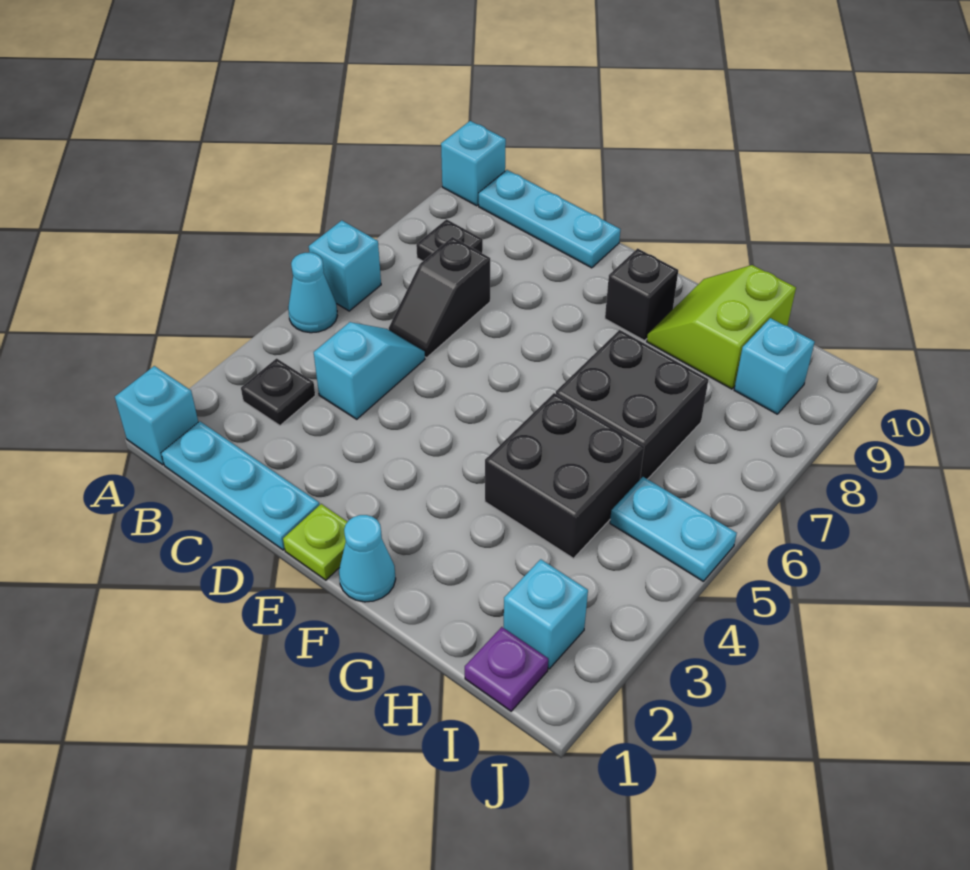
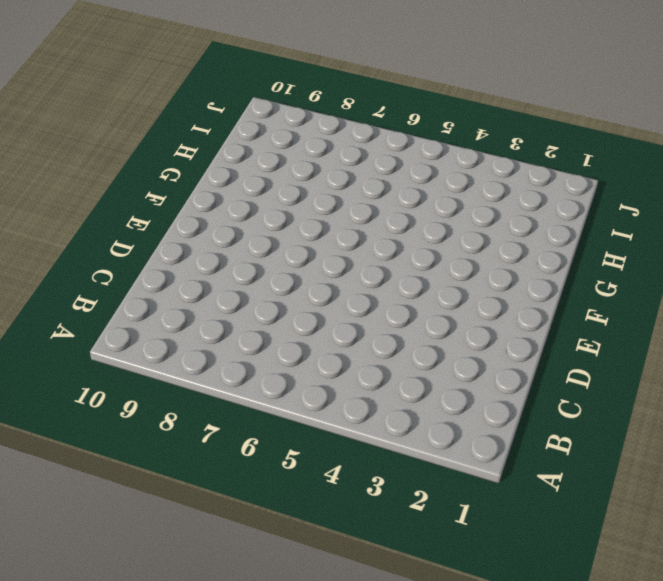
none -> cyan brick A1 level 1
none -> cyan cone A5 level 1
none -> cyan brick A6 level 1

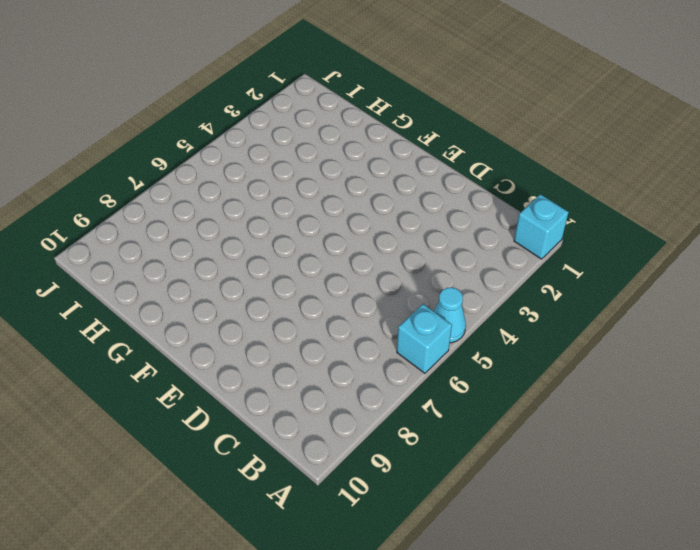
none -> cyan brick A10 level 1
none -> cyan plate B1:D1 level 1
none -> black plate B3 level 1

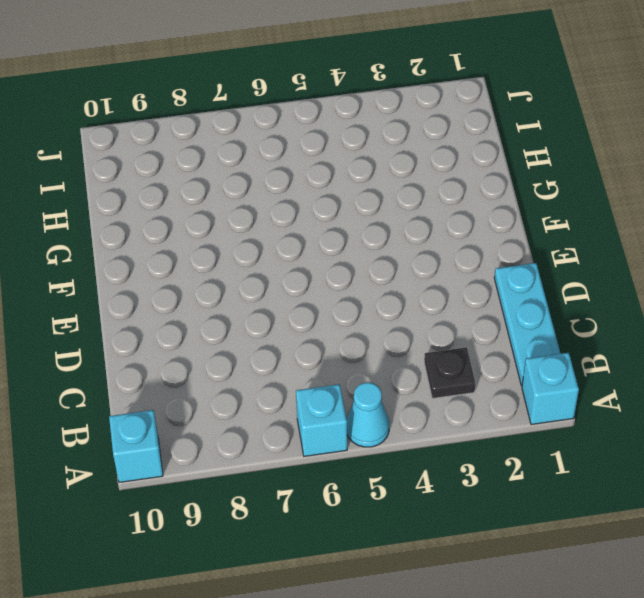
none -> black plate B8 level 1
none -> cyan plate B10:D10 level 1
none -> cyan slope C4:C5 level 1 top 4

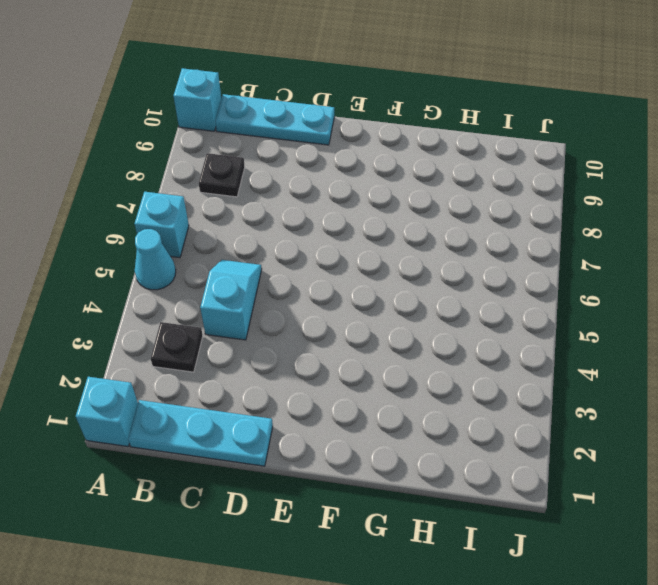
none -> black slope C6:C7 level 1 top 7
none -> lime plate E1 level 1
none -> cyan cone F1 level 1

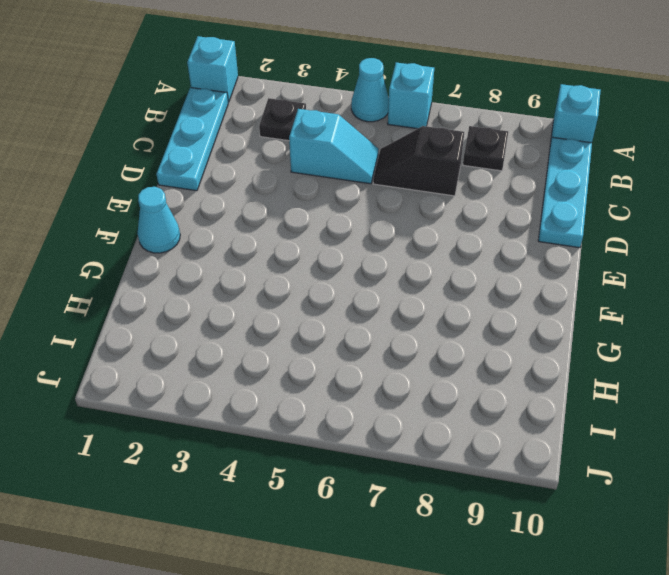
none -> lime plate E1 level 1
none -> black brick F9 level 1
none -> black brick G4:H5 level 1

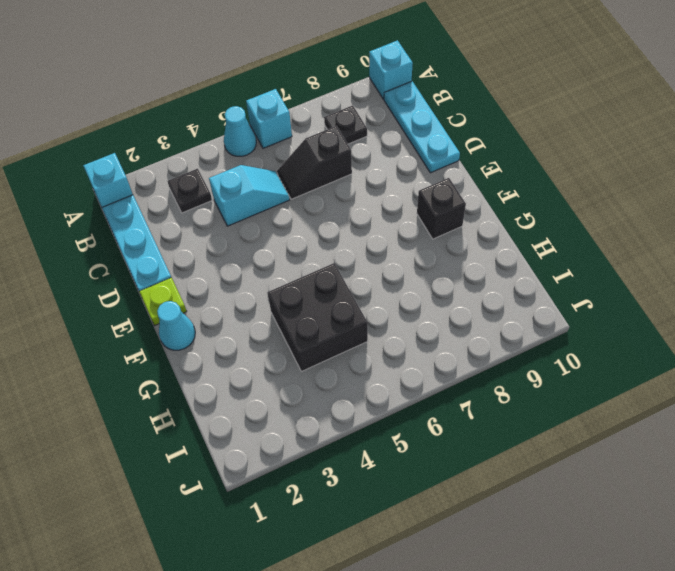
none -> black brick G6:H7 level 1
none -> lime slope G9:H10 level 1 top H
none -> purple plate I1 level 1

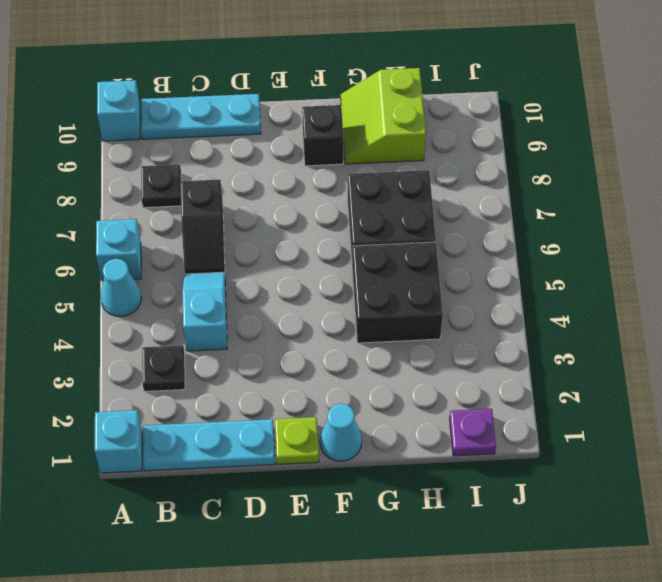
none -> cyan brick I2 level 1
none -> cyan plate I5:J5 level 1
none -> cyan brick I9 level 1

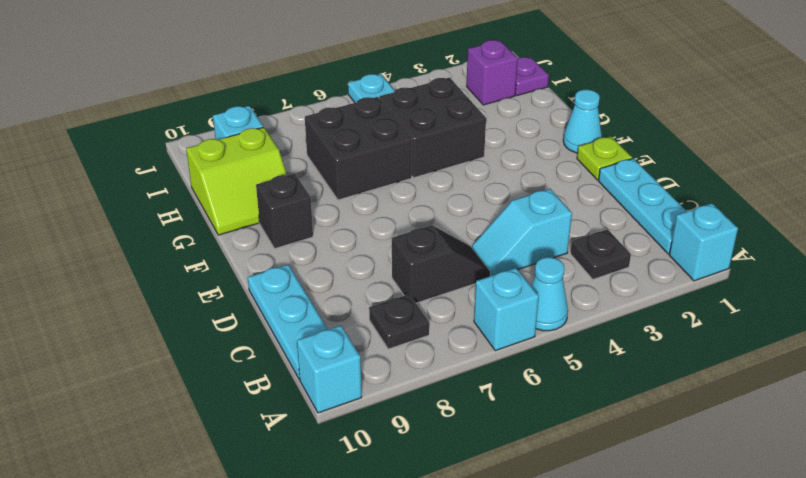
purple brick I2 level 1 -> cyan brick I2 level 1

